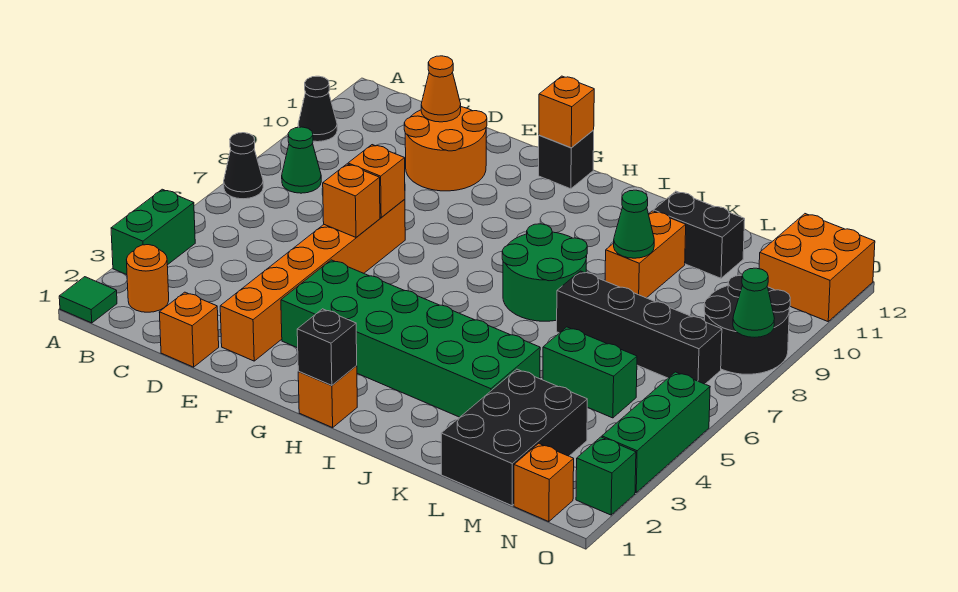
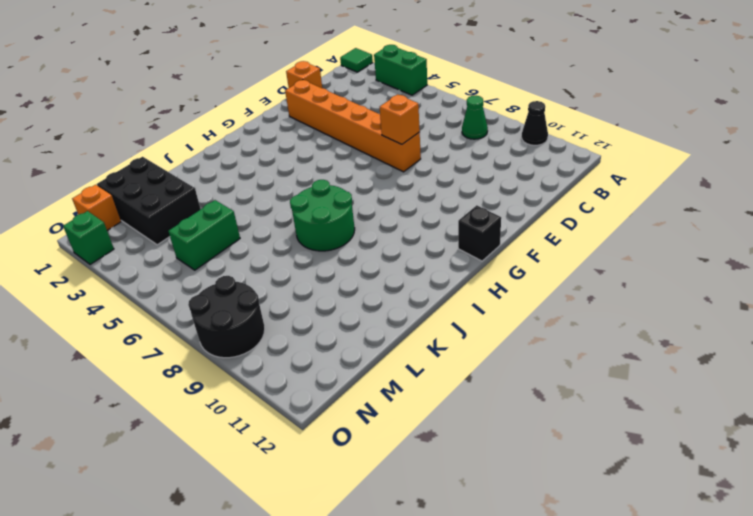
none -> black cone A7 level 1
none -> orange round brick B2 level 1
none -> orange round brick D10:E11 level 1
none -> green brick F3:K4 level 1

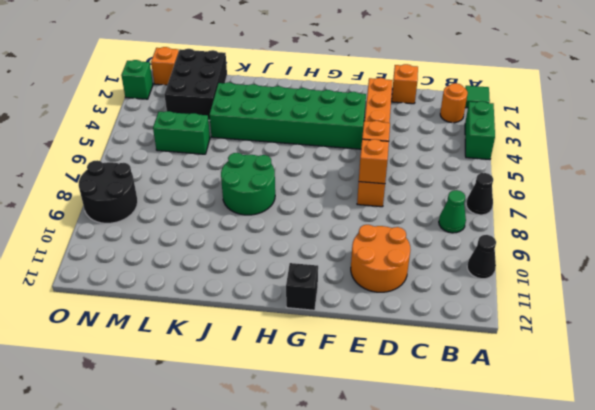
none -> orange brick H1 level 1
none -> black brick K7:N7 level 1
none -> orange brick K9:K10 level 1
none -> black brick K11:L11 level 1

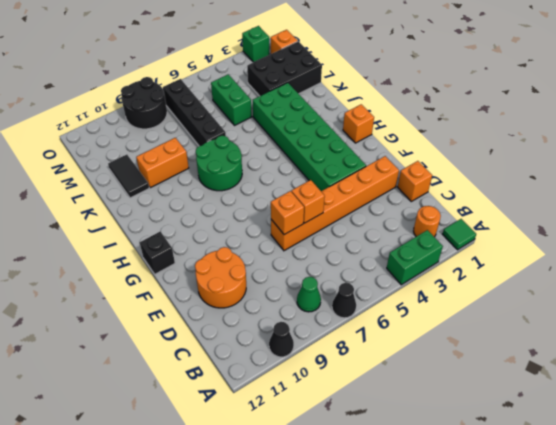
black tile K11:L11 level 1 -> black brick K11:L11 level 1
none -> orange brick N11:O12 level 1
none -> green brick O3:O5 level 1
none -> orange cone D11 level 2
none -> orange brick G12 level 2

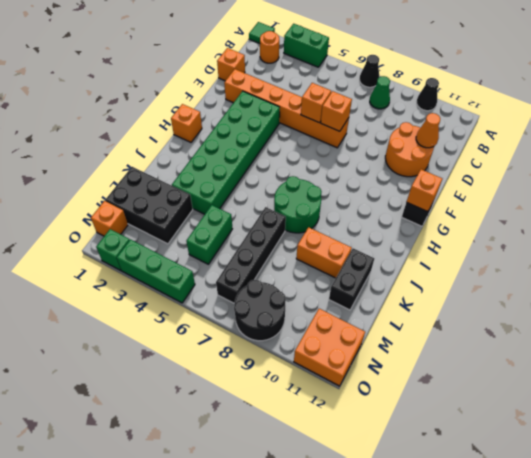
none -> black brick H1 level 2
none -> green cone K9 level 2
none -> green cone O8 level 2

